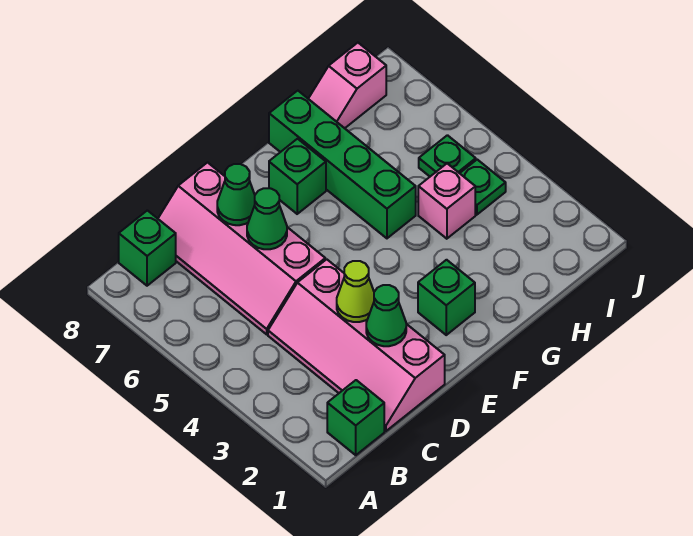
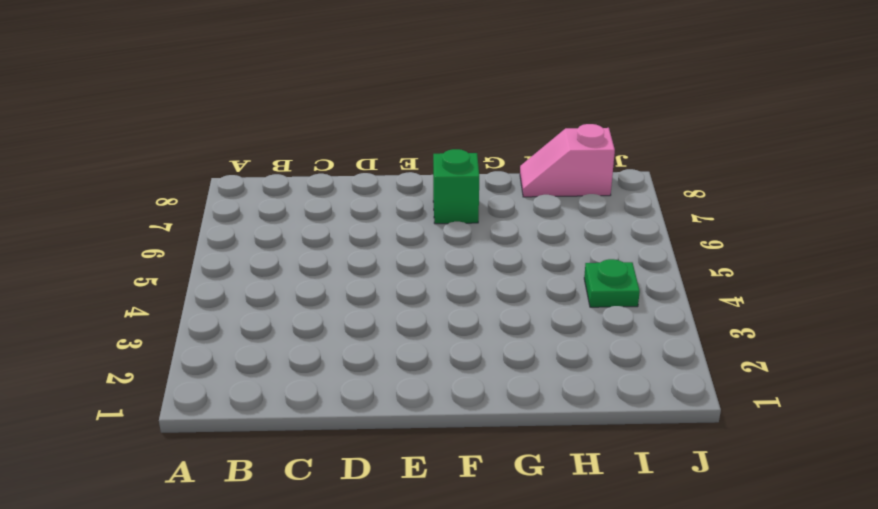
none -> green brick B1 level 1
none -> green brick B8 level 1
none -> pink slope C1:D4 level 1 top D

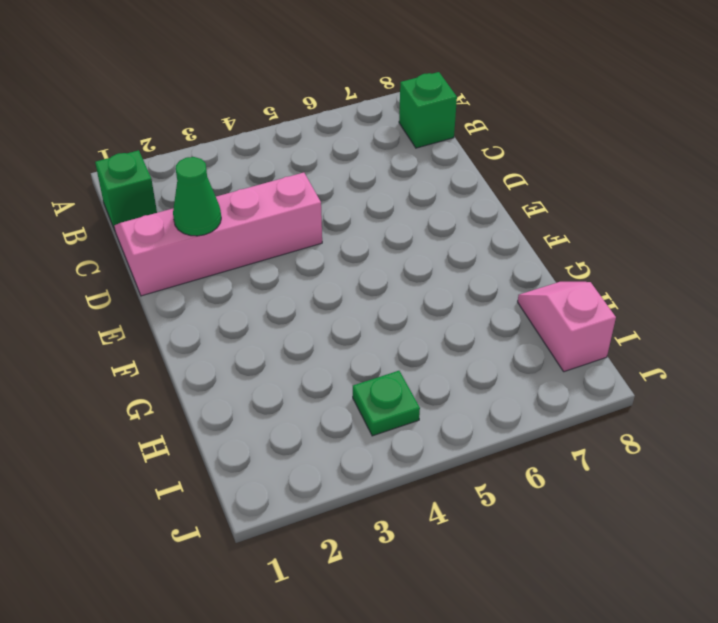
none -> pink slope C5:D8 level 1 top D
none -> green brick F2 level 1
none -> green brick F7 level 1

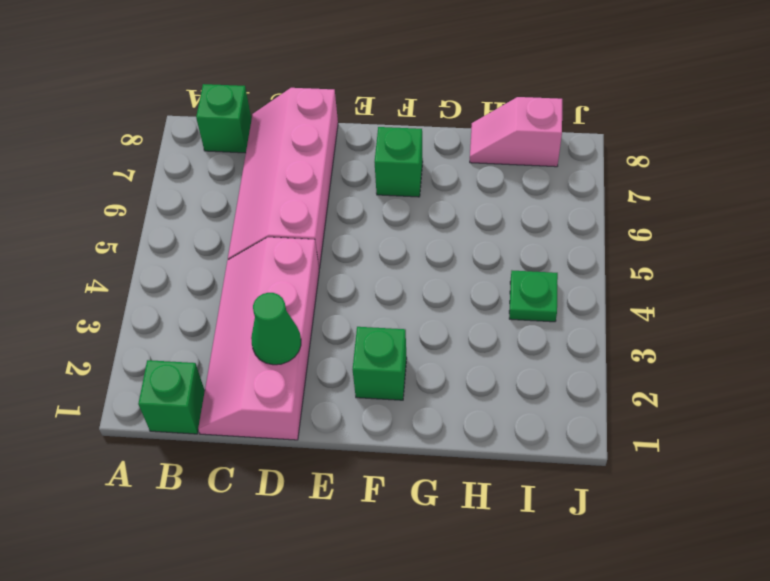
none -> green brick G5:G8 level 1
none -> pink brick H4 level 1
none -> green plate I5 level 1

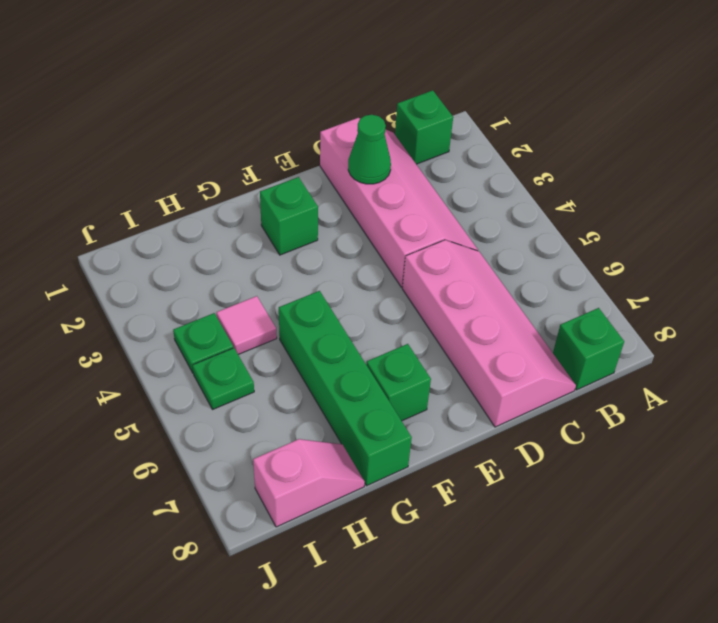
pink tile H4 level 1 -> pink brick H4 level 1
none -> lime cone D3 level 2
none -> green cone D6 level 2
none -> green cone D7 level 2

